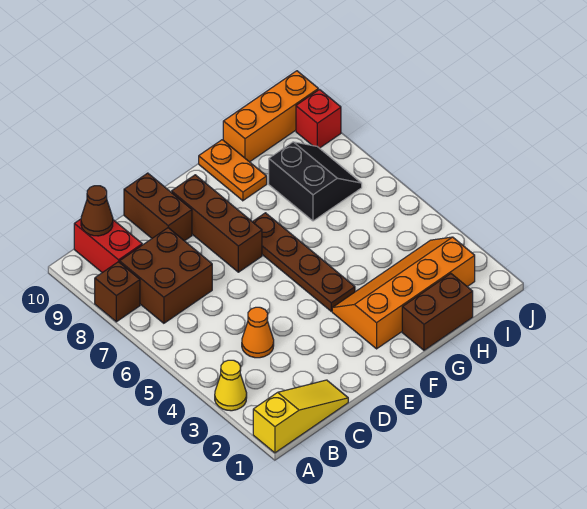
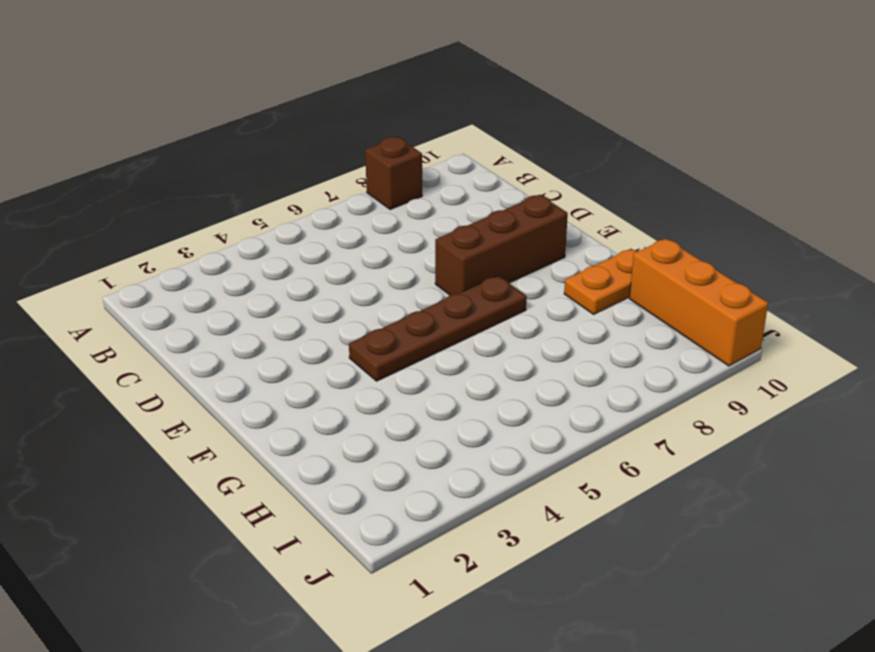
none -> yellow slope A1:C1 level 1 top A
none -> yellow cone A3 level 1
none -> brown brick B7:C8 level 1

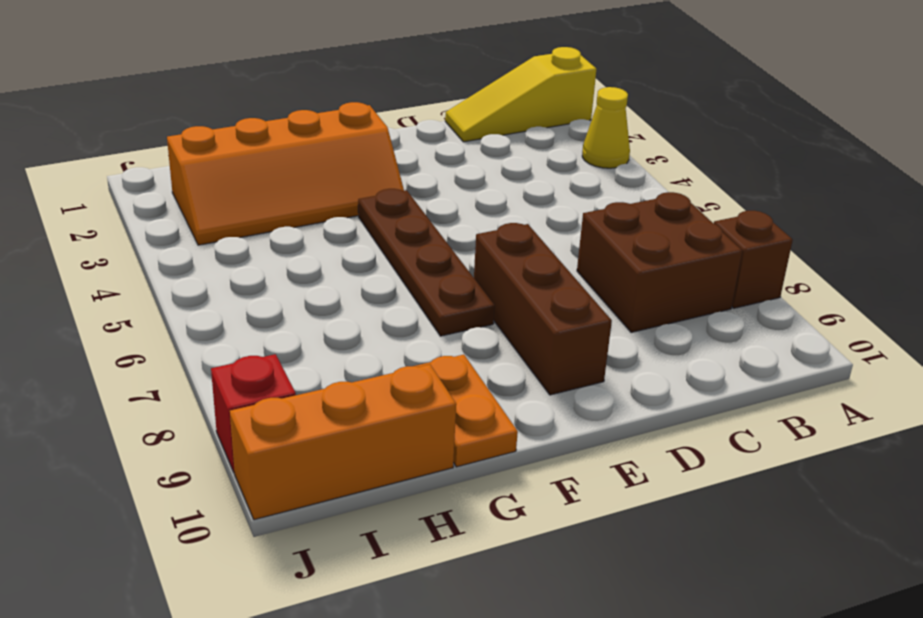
none -> red brick B9:B10 level 1
none -> orange cone C4 level 1
none -> brown brick D9:D10 level 1

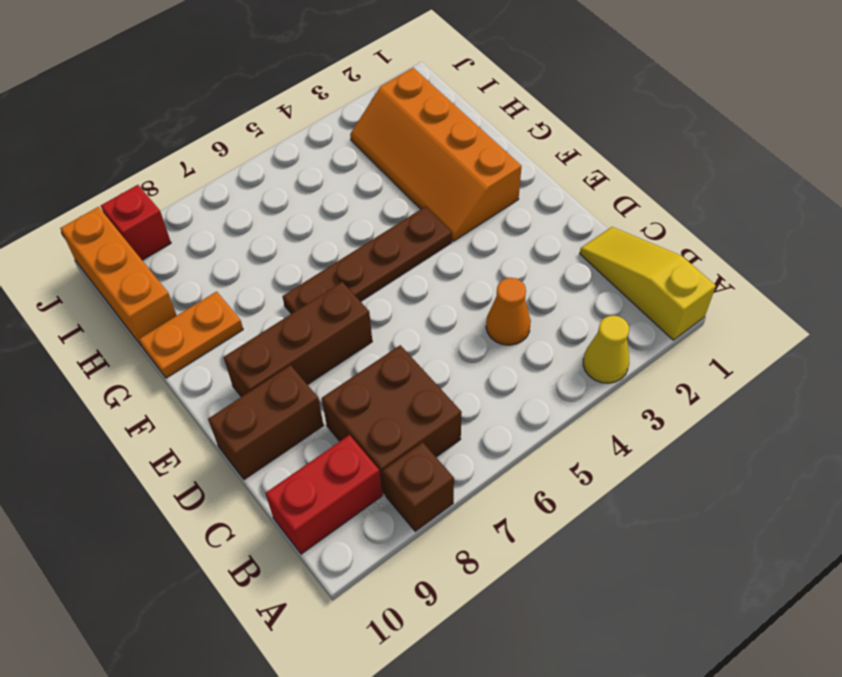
none -> brown brick G1:H1 level 1
none -> black slope H7:I8 level 1 top H
none -> brown cone B10 level 2

